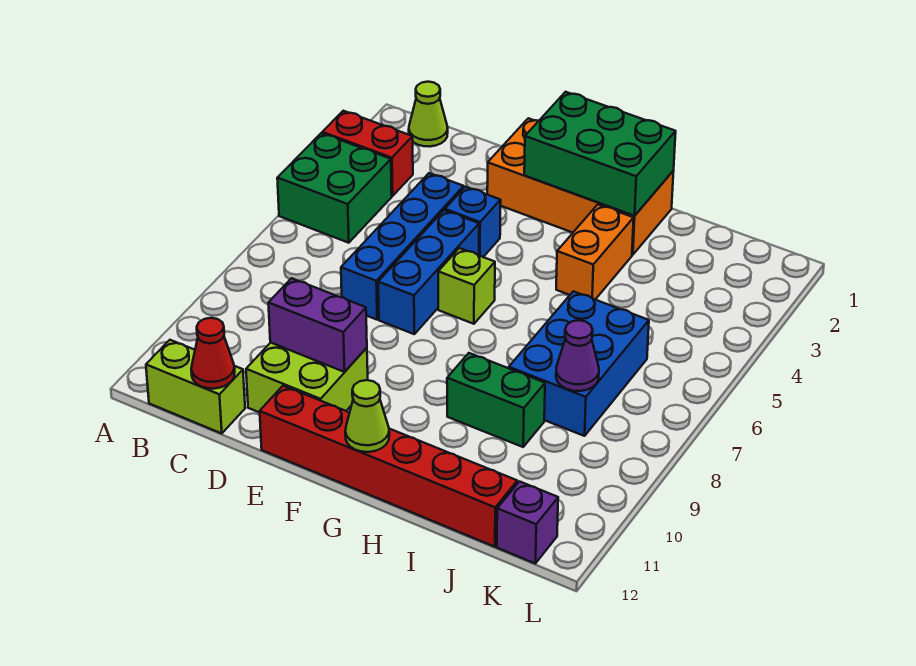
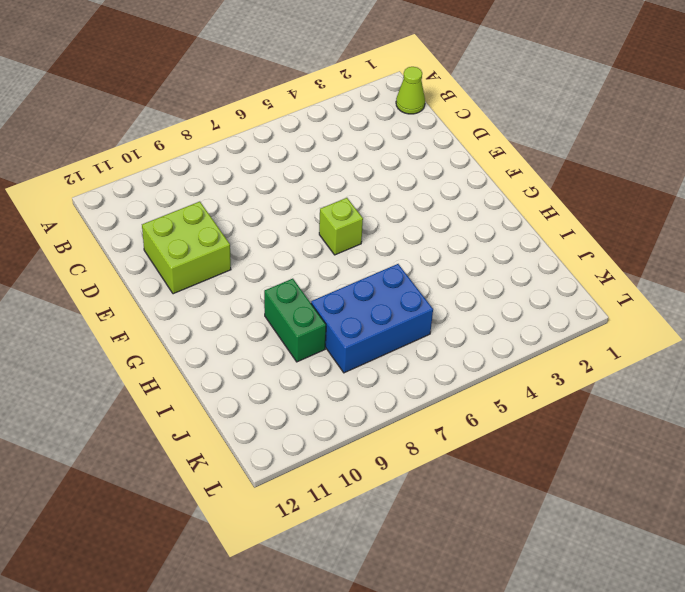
none -> red brick A3:B3 level 1
none -> green brick A4:B5 level 1
none -> lime brick B12:C12 level 1

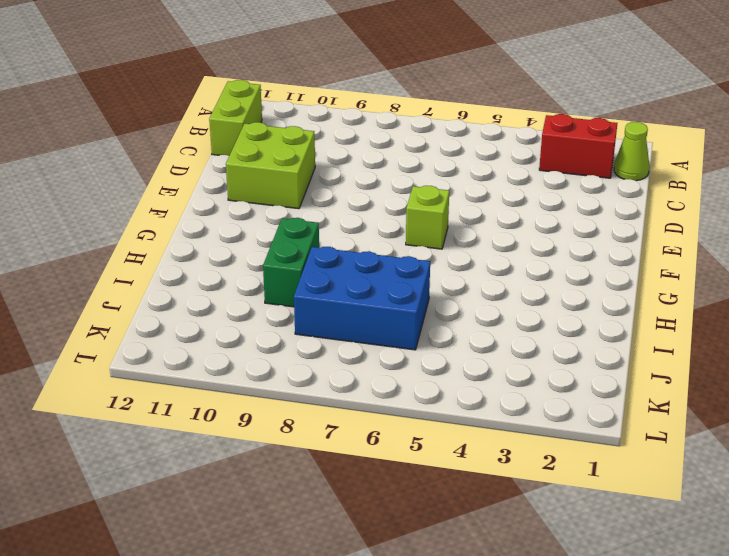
red brick B2:B3 level 1 -> red brick A3:B3 level 1
none -> green brick A4:B5 level 1
none -> blue brick D4:D7 level 1
none -> orange brick E1:H2 level 1

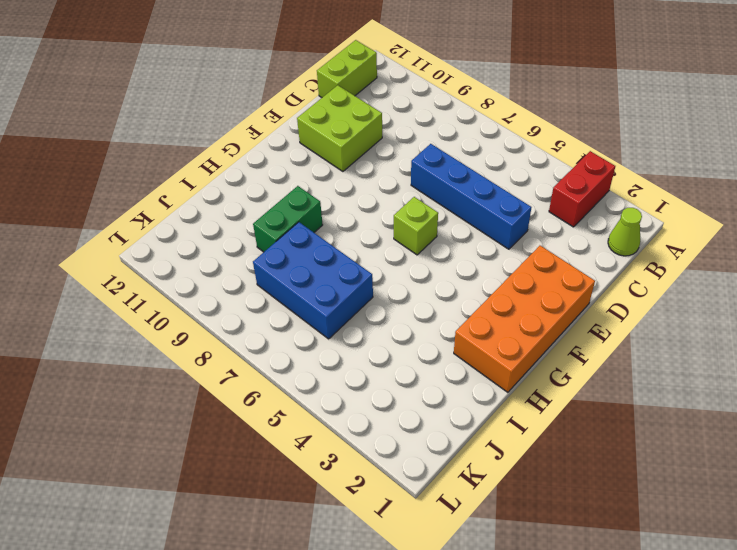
none -> green brick A4:B5 level 1
none -> blue brick E4 level 1
none -> blue brick E5:E7 level 1

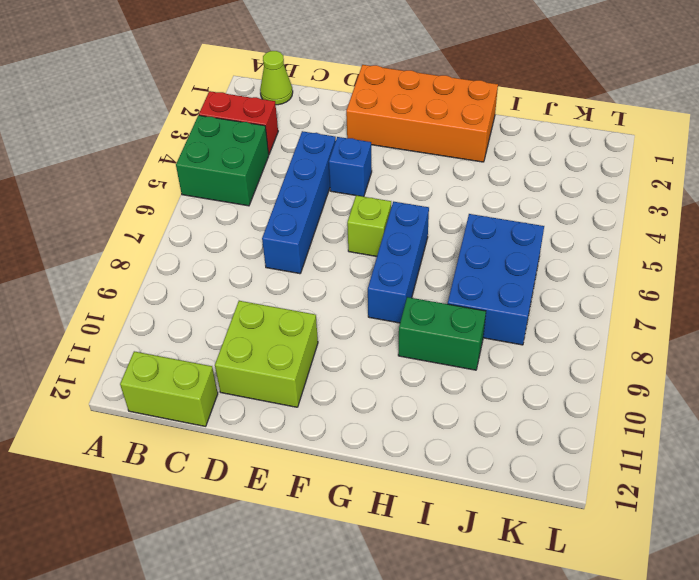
blue brick G6:G8 level 1 -> blue brick E5:E7 level 1
none -> red brick E12:J12 level 1
none -> orange brick H3:H4 level 1
none -> purple brick K12 level 1

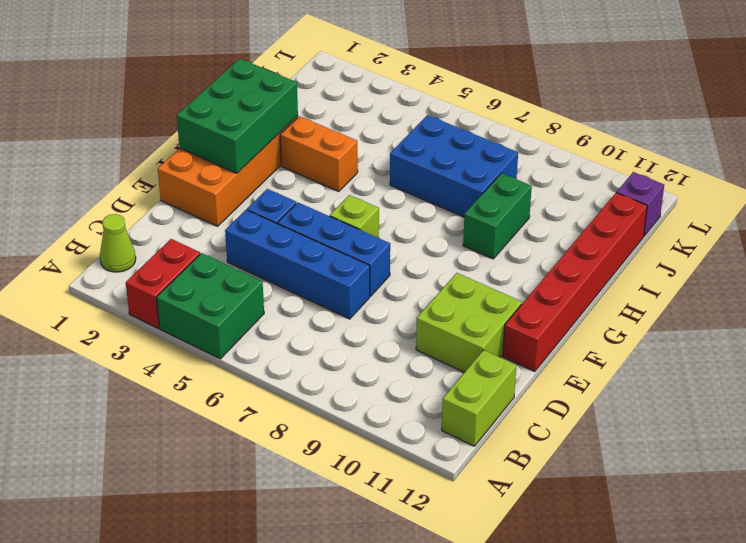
none -> red cone C12 level 2
none -> purple brick D10:E10 level 2
none -> lime cone G12 level 2

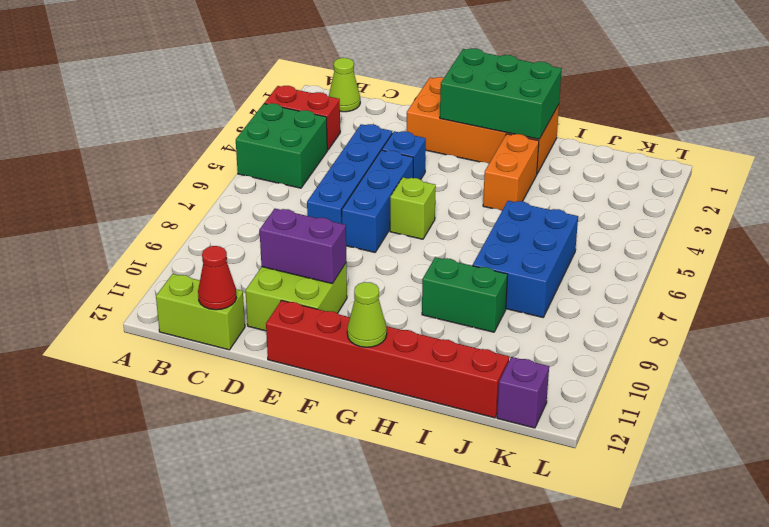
none -> purple cone J8 level 2

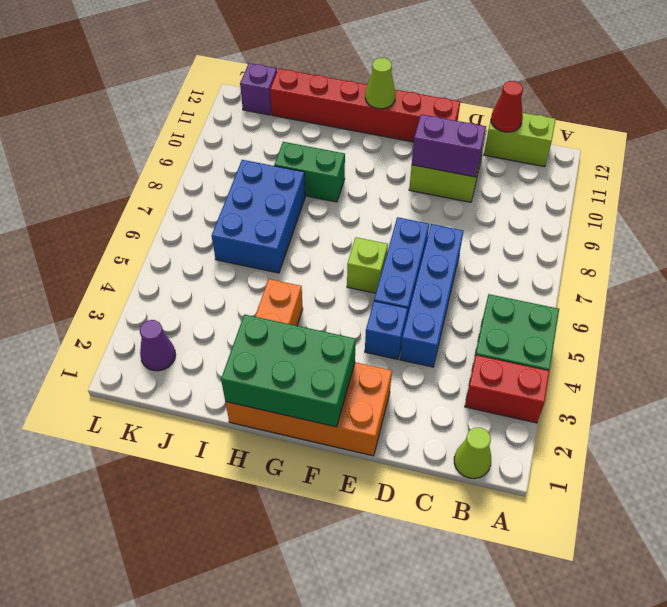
purple cone K2 level 1 -> purple cone J8 level 2

